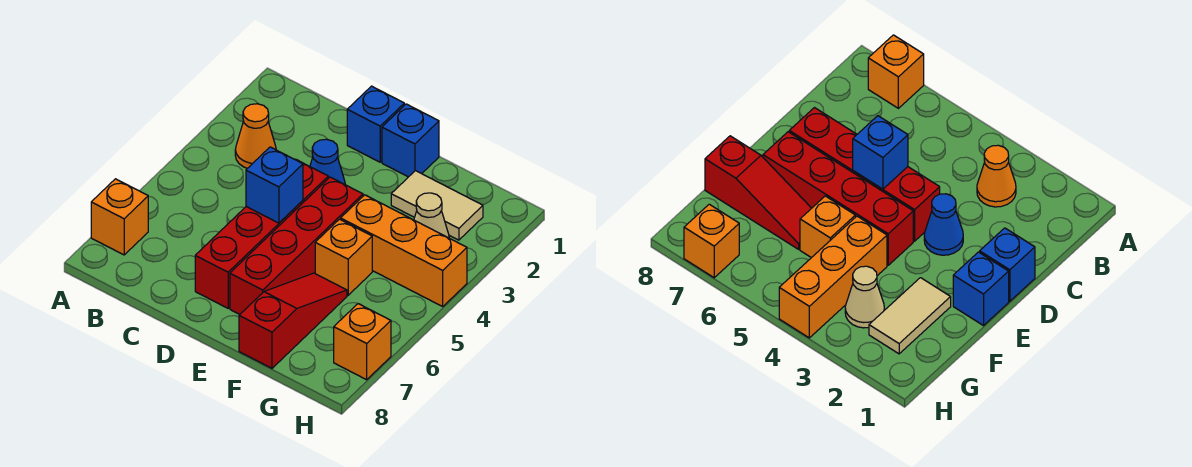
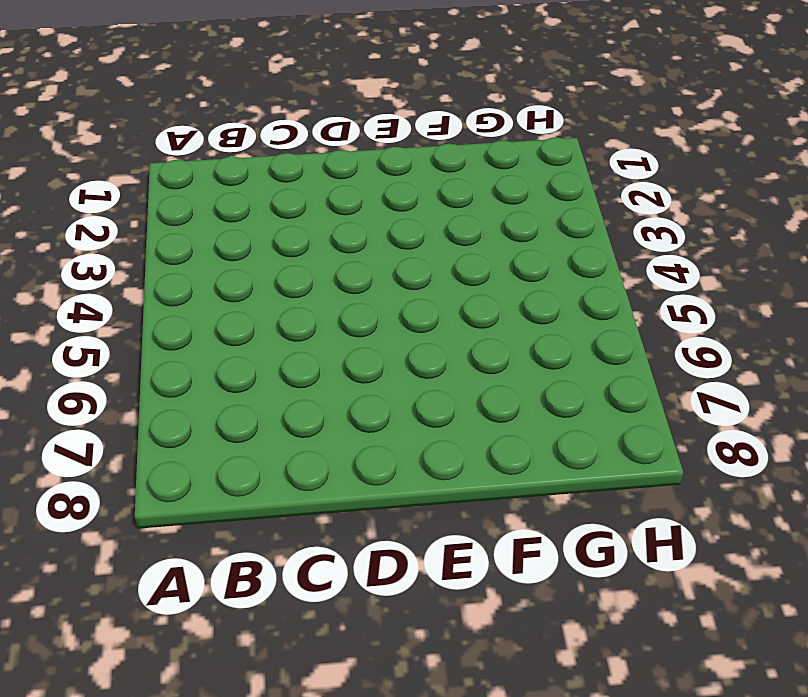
none -> orange brick A7 level 1
none -> orange cone B3 level 1
none -> blue brick D1 level 1

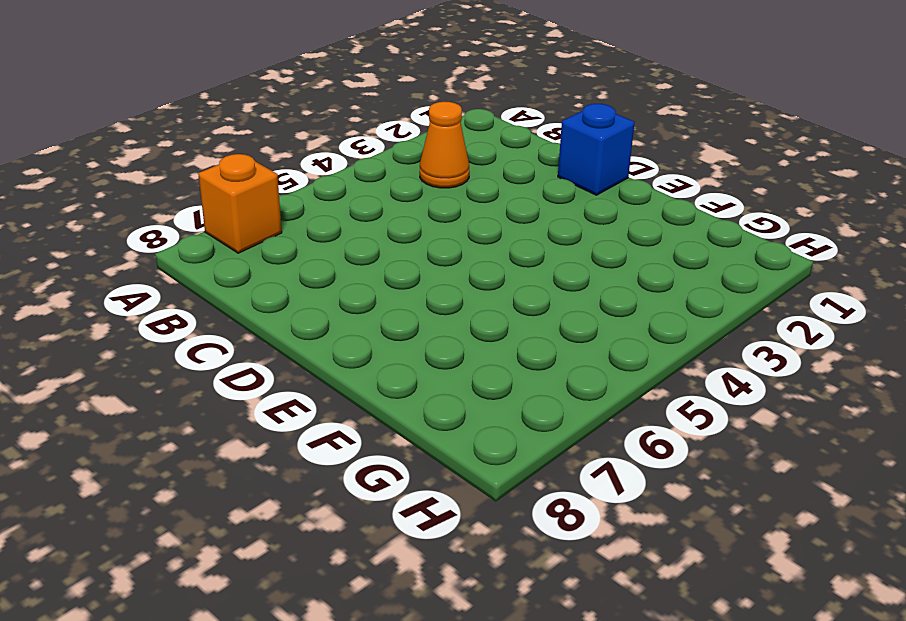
none -> blue cone D3 level 1
none -> red brick D4:D7 level 1
none -> blue brick E1 level 1

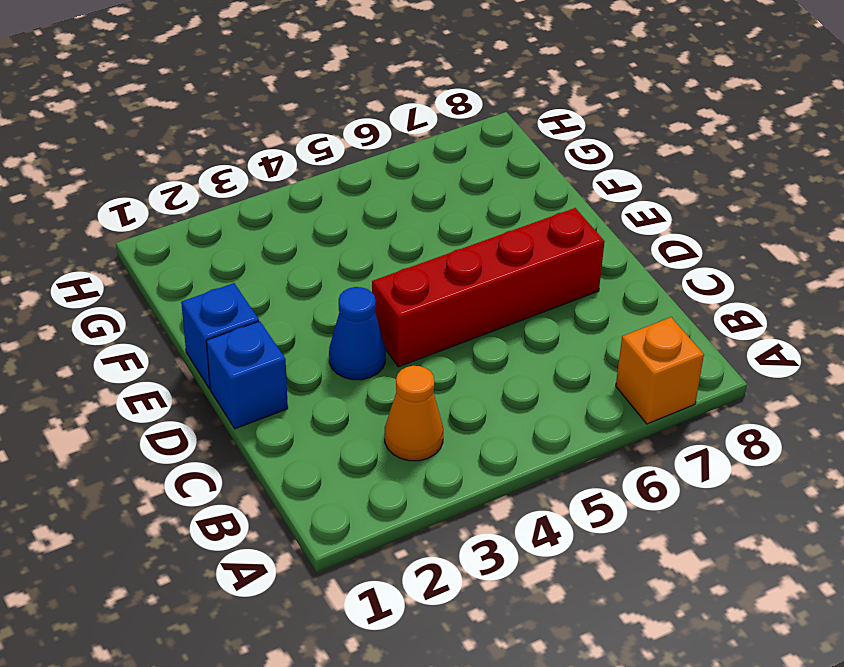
none -> red brick E4:E7 level 1
none -> tan tile F2:G2 level 1
none -> orange brick F4:H4 level 1

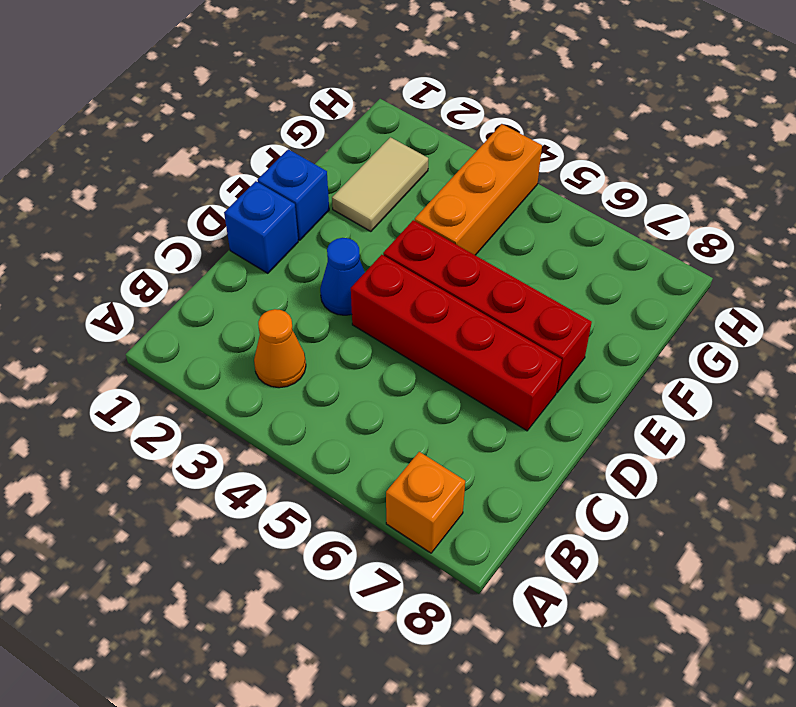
none -> orange brick F5 level 1
none -> red slope F6:F8 level 1 top 8
none -> tan cone G3 level 1

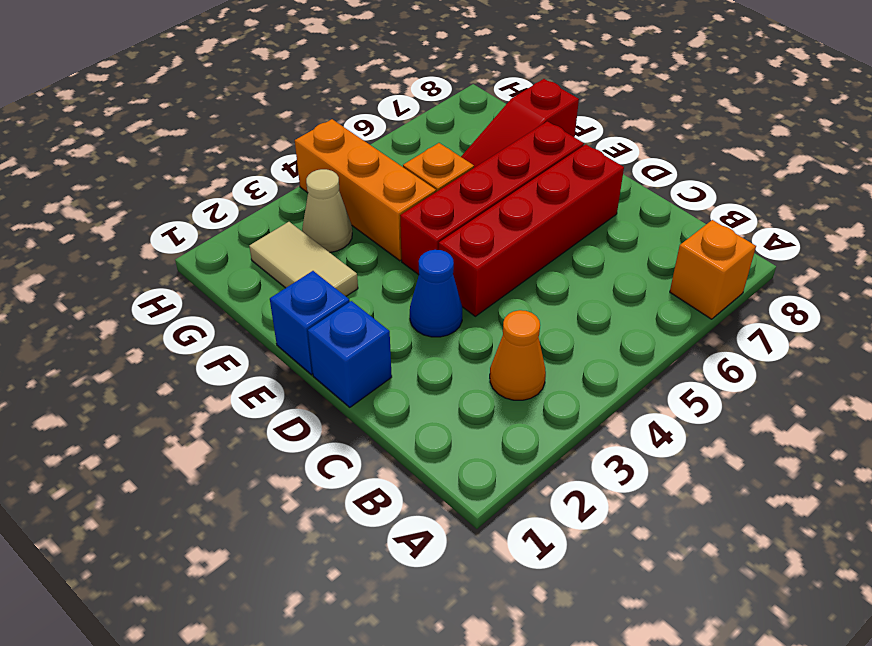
none -> orange brick H7 level 1
none -> blue brick D5 level 2

